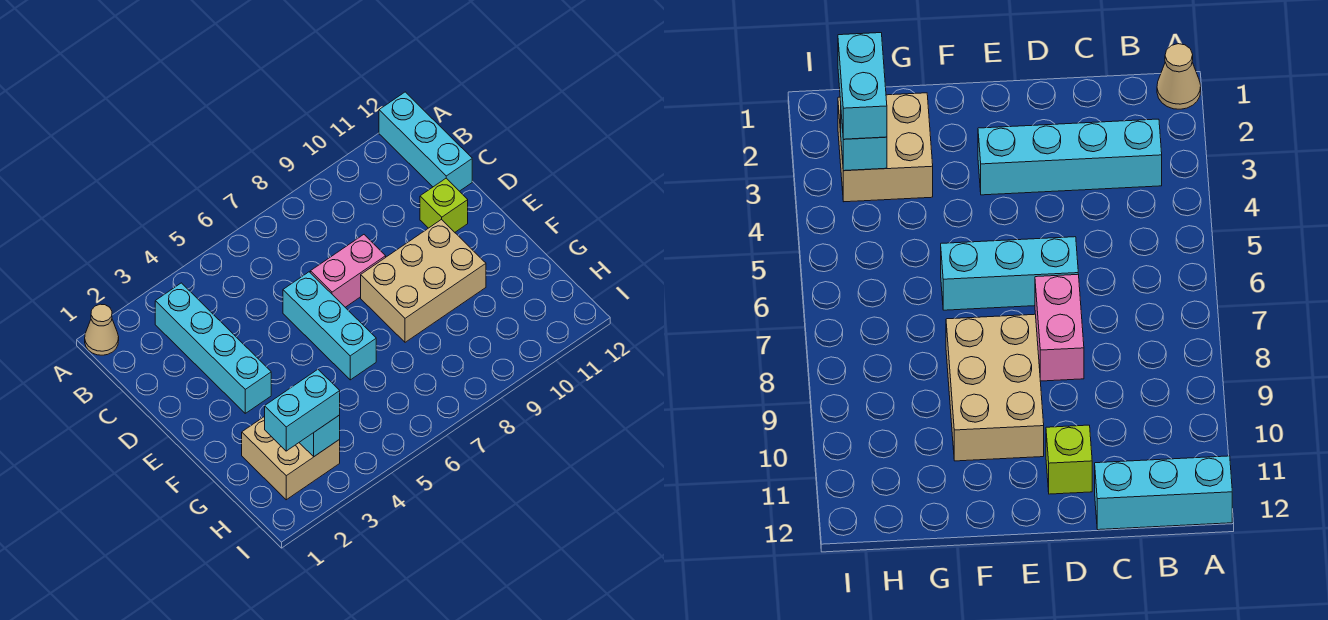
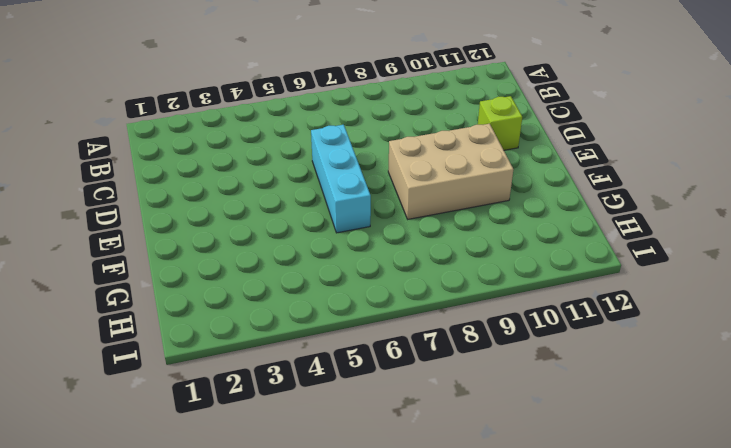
none -> tan cone A1 level 1
none -> cyan brick A12:C12 level 1

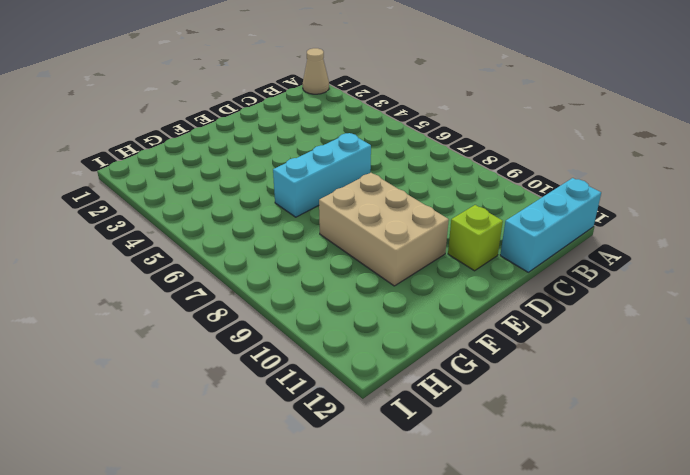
none -> cyan brick B3:E3 level 1
none -> pink brick D7:D8 level 1

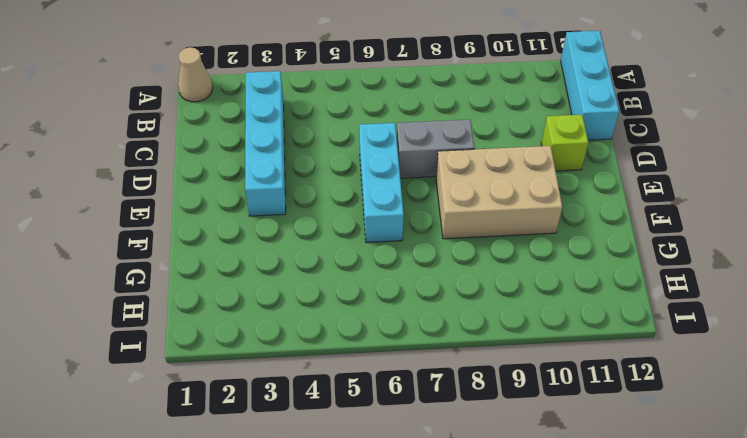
grey brick D7:D8 level 1 -> pink brick D7:D8 level 1
none -> tan brick G2:H3 level 1
none -> cyan brick H3 level 2

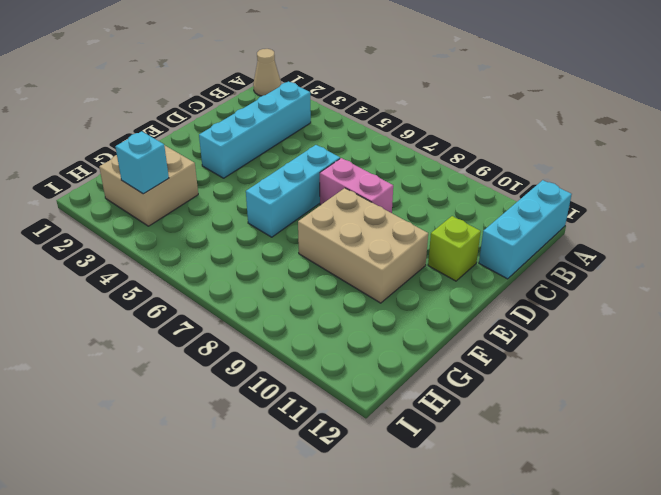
none -> cyan brick H2:H3 level 3

